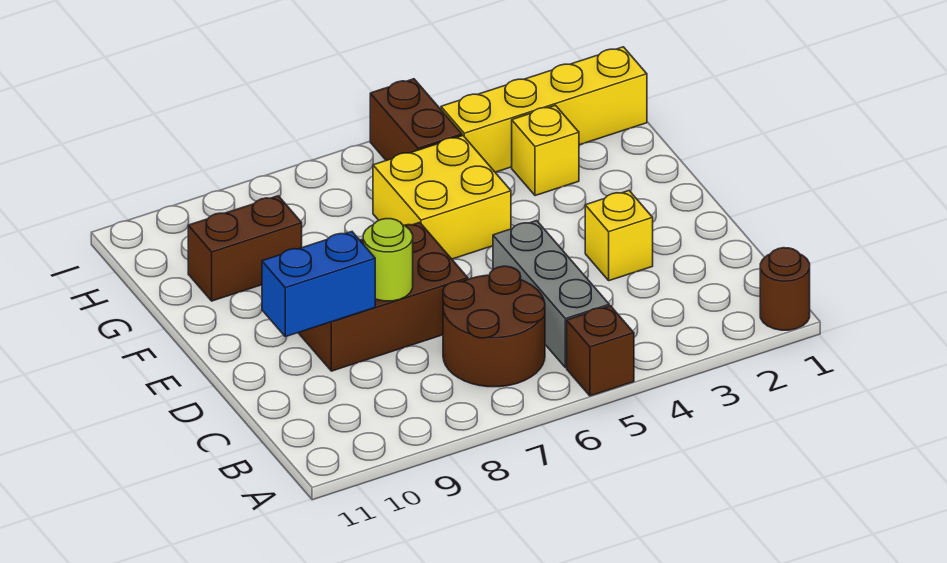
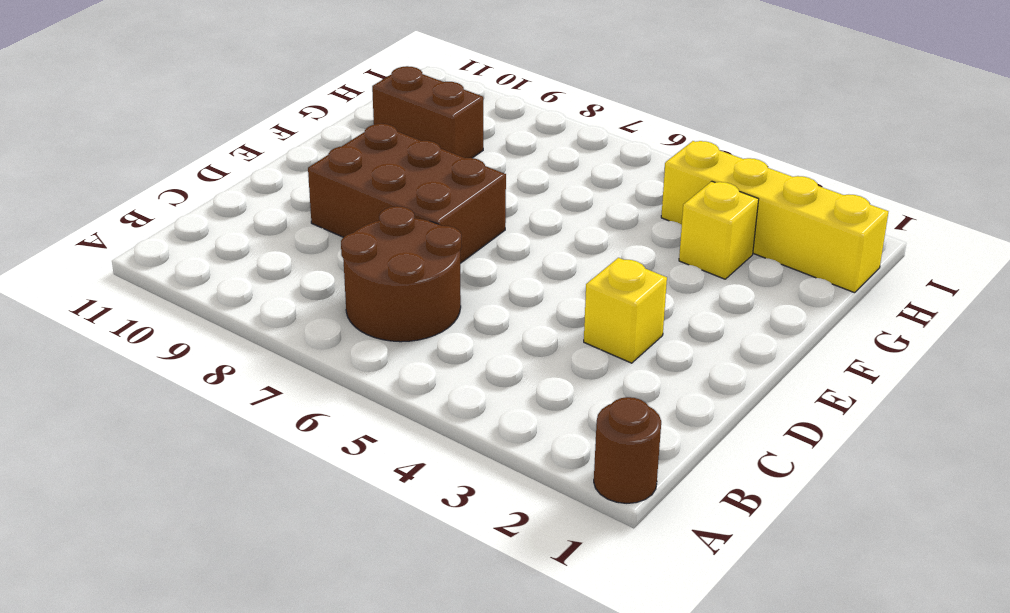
none -> brown brick A5 level 1
none -> grey brick B5:D5 level 1
none -> yellow brick F5:G6 level 1

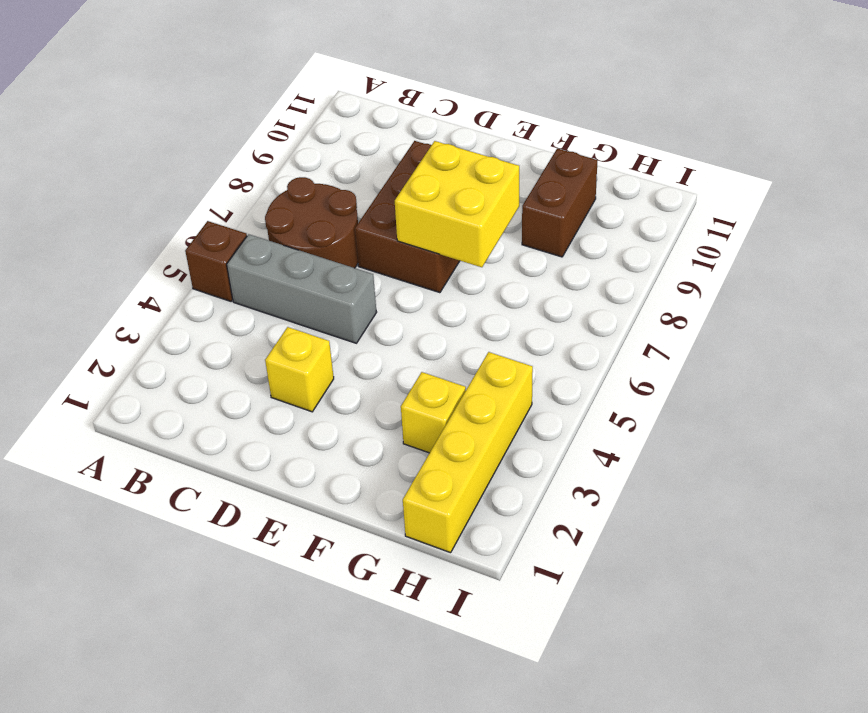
yellow brick E7:F8 level 2 -> yellow brick F5:G6 level 1
none -> brown round brick A1 level 1
none -> brown brick H5:I5 level 1
none -> lime round brick D8 level 2

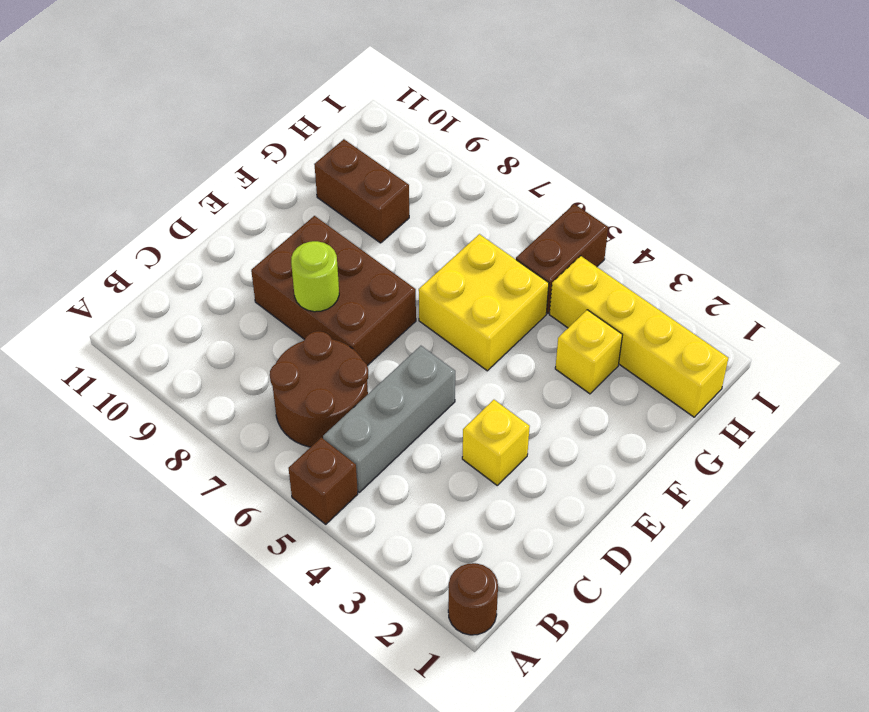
none -> blue brick D9:D10 level 2

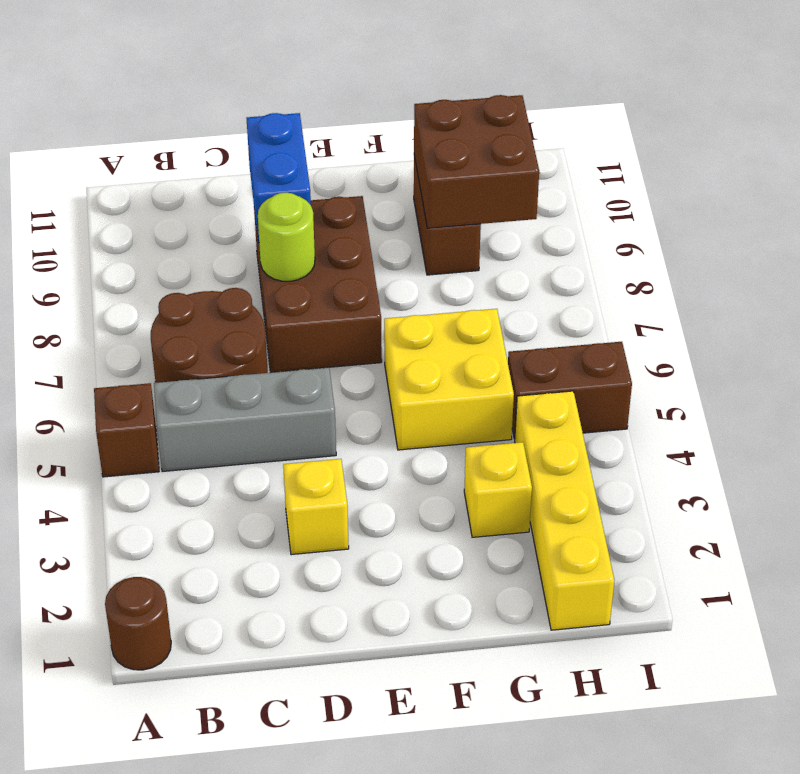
brown brick G9:H10 level 2 -> none

